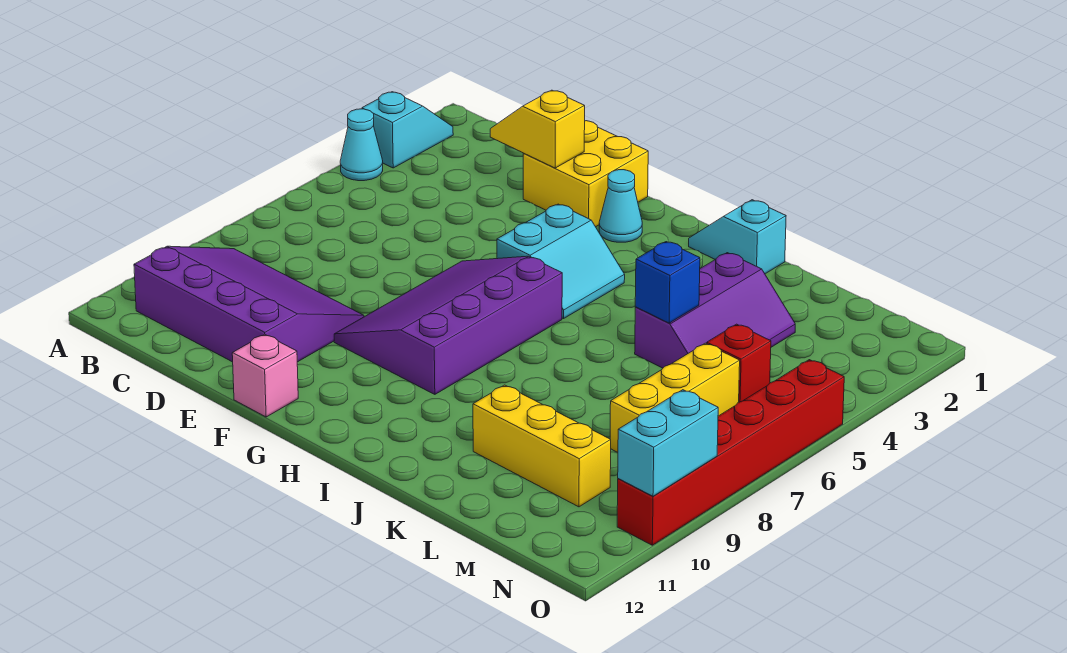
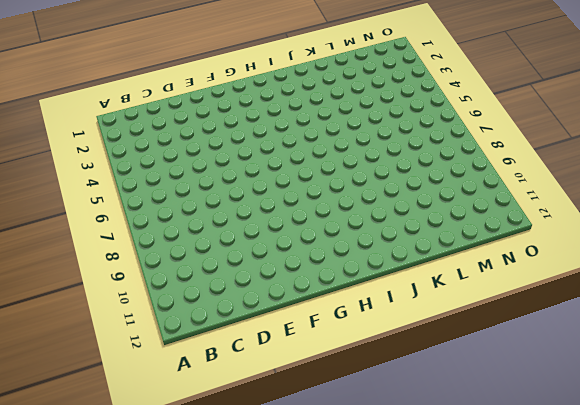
none -> cyan slope A2:A3 level 1 top 3
none -> cyan cone A4 level 1
none -> purple slope B9:E11 level 1 top 11

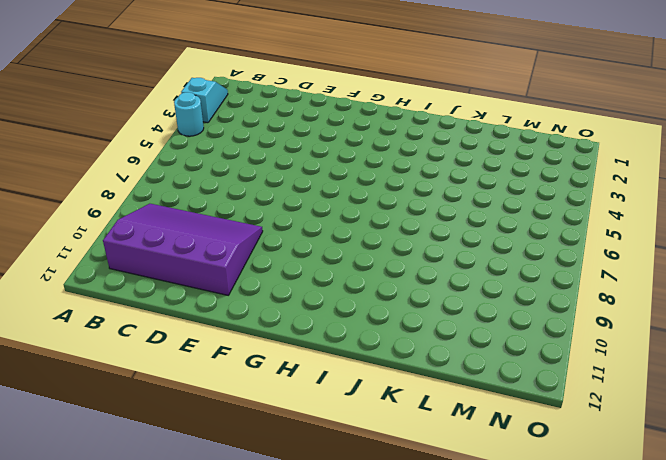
cyan round brick A4 level 1 -> cyan cone A4 level 1
none -> yellow brick E1:F2 level 1
none -> purple slope F6:H9 level 1 top H
none -> pink brick F12 level 1

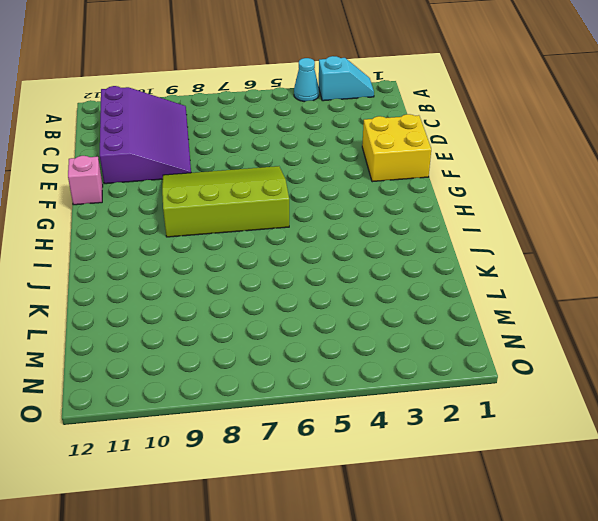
lime slope F6:H9 level 1 top H -> purple slope F6:H9 level 1 top H
none -> cyan cone G2 level 1
none -> cyan slope G4:H5 level 1 top G
none -> cyan slope I1:J1 level 1 top J

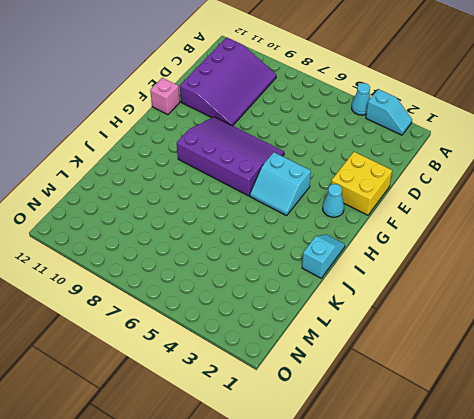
none -> purple slope K3:L5 level 1 top K
none -> yellow brick K10:M10 level 1
none -> red brick M5 level 1

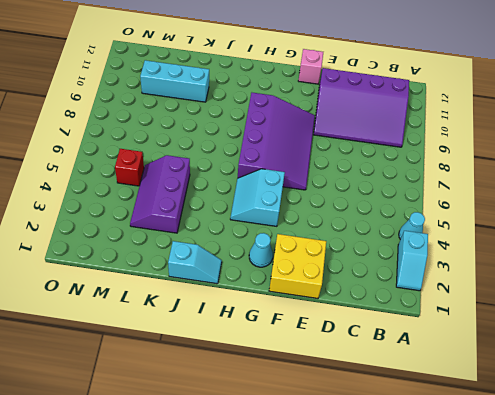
cyan brick K10:M10 level 1 -> yellow brick K10:M10 level 1
none -> yellow brick M6:M8 level 1
none -> red brick O5:O10 level 1
none -> yellow slope D2:E2 level 2 top E

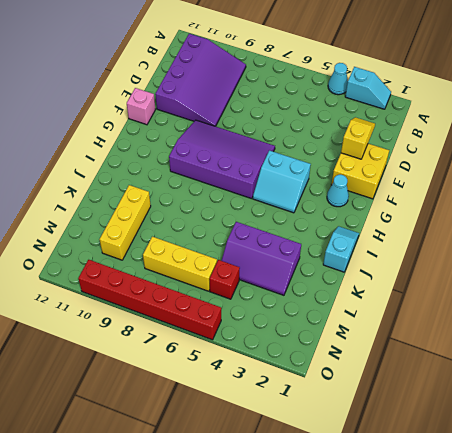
none -> blue brick K5 level 2
none -> cyan brick O9:O10 level 2

